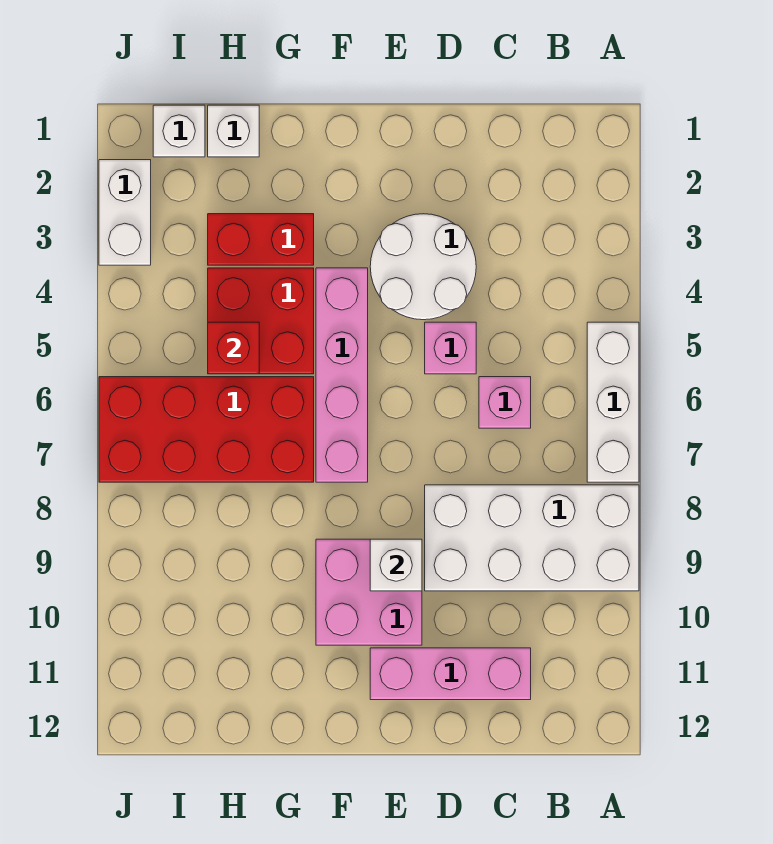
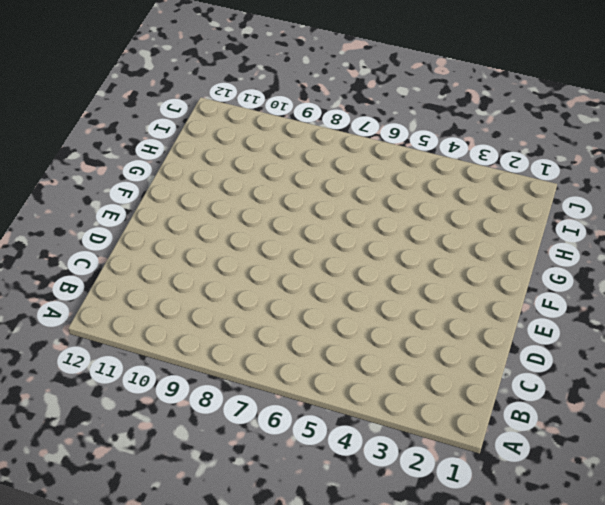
none -> white brick A5:A7 level 1
none -> white brick A8:D9 level 1
none -> pink brick C6 level 1

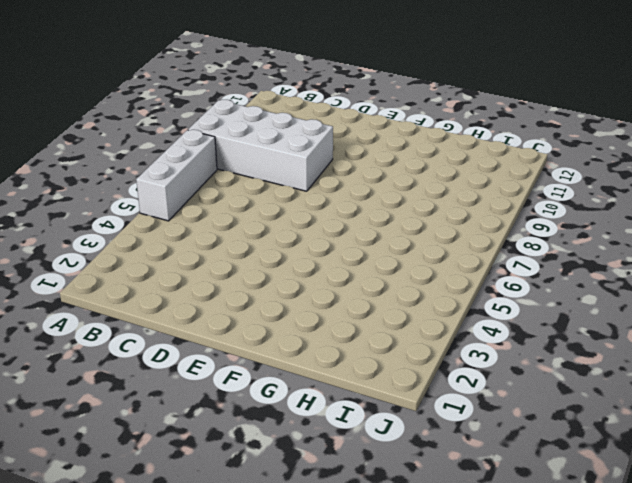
none -> pink brick C6 level 1
none -> pink brick C11:E11 level 1
none -> white round brick D3:E4 level 1

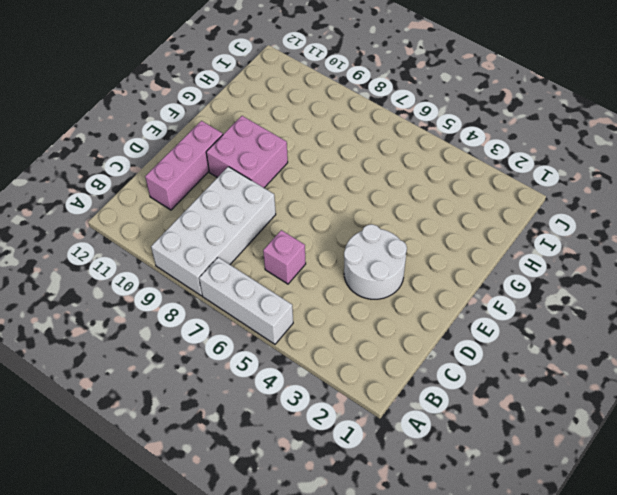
none -> pink brick D5 level 1
none -> pink brick F4:F7 level 1
none -> red brick G3:H3 level 1

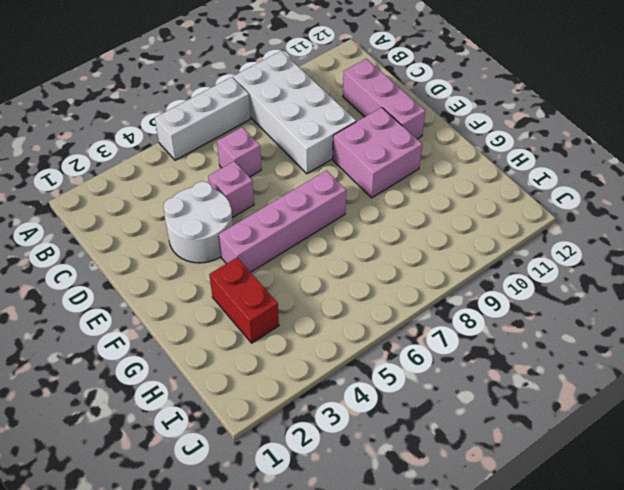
none -> red brick G4:H5 level 1
none -> red brick G6:J7 level 1
none -> white brick H1 level 1

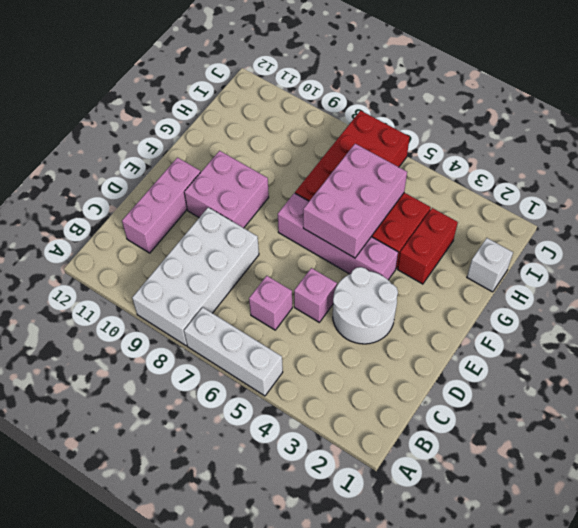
pink brick F5:H6 level 2 -> red brick H5 level 2
none -> white brick I1 level 1
none -> white brick J2:J3 level 1
none -> white brick E9 level 2

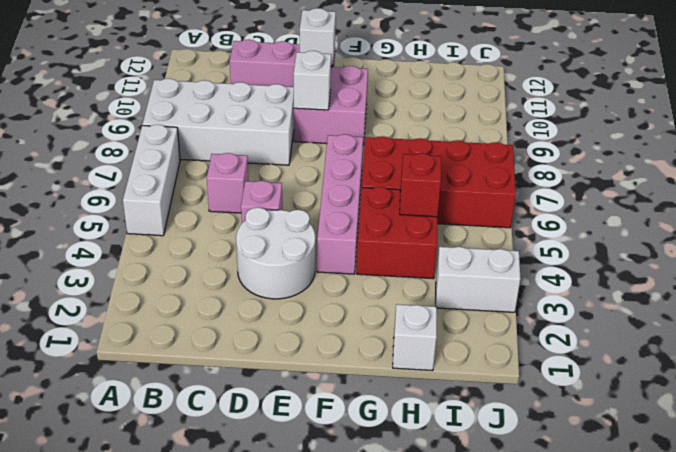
white brick E11 level 2 -> white brick I1 level 1
white brick I3:J3 level 1 -> white brick J2:J3 level 1
none -> red brick G3:H3 level 1

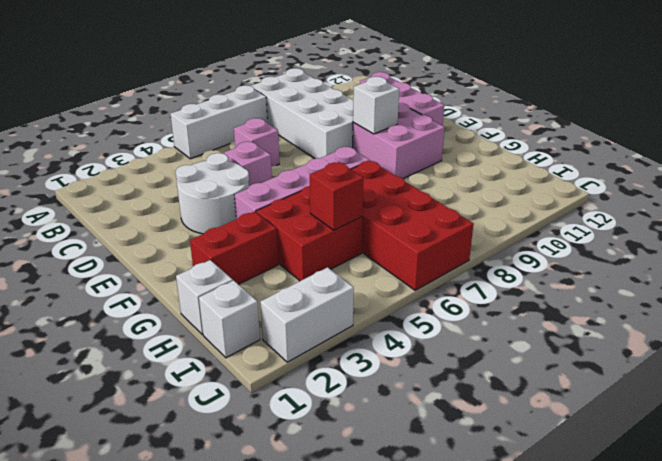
red brick G2:G3 level 1 -> red brick G3:H3 level 1

